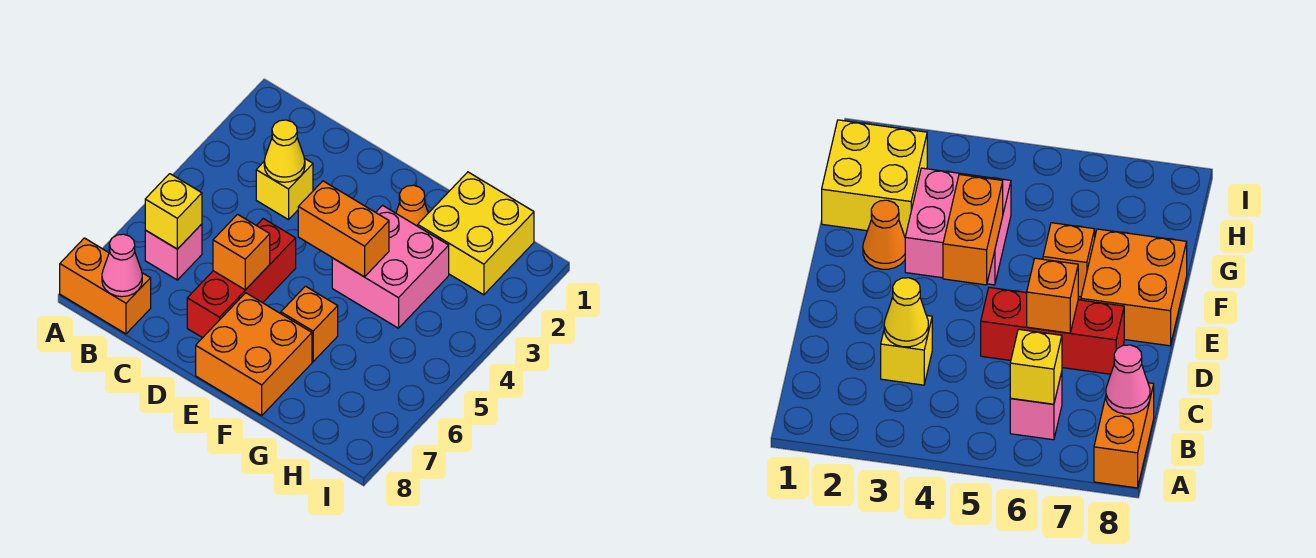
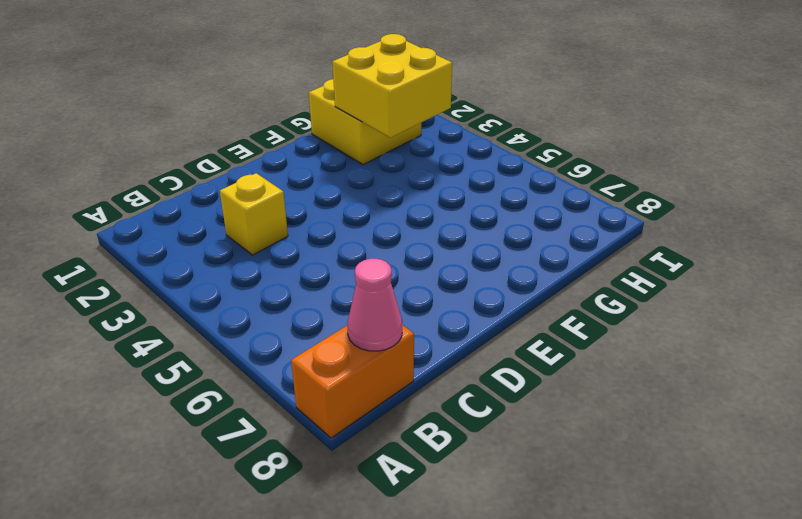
yellow brick G2:H3 level 2 -> none
none -> pink brick B6 level 1
none -> red brick D5:D7 level 1
none -> orange brick E7:F8 level 1

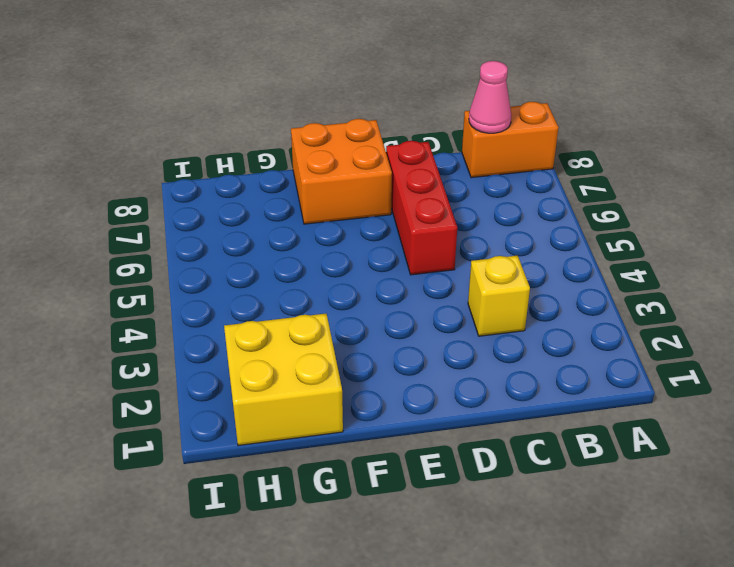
none -> pink brick B6 level 1
none -> orange cone F2 level 1
none -> pink brick F3:G4 level 1

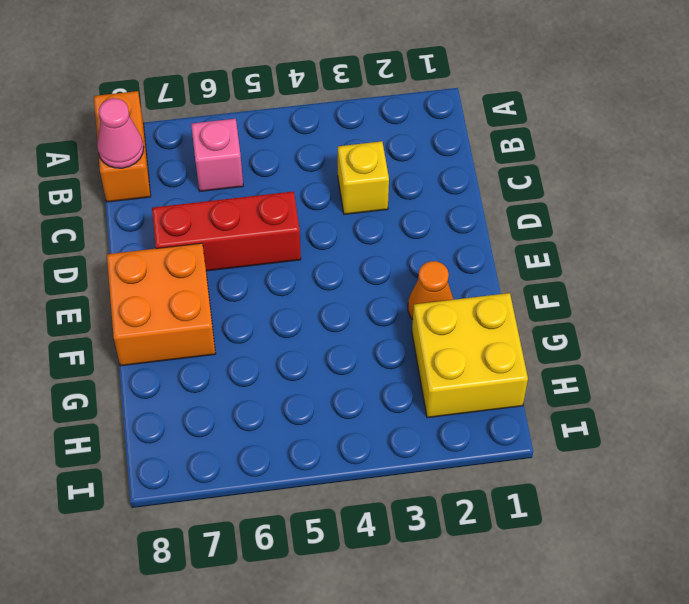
none -> pink brick F3:G4 level 1
none -> orange brick F6 level 1
none -> yellow brick B6 level 2

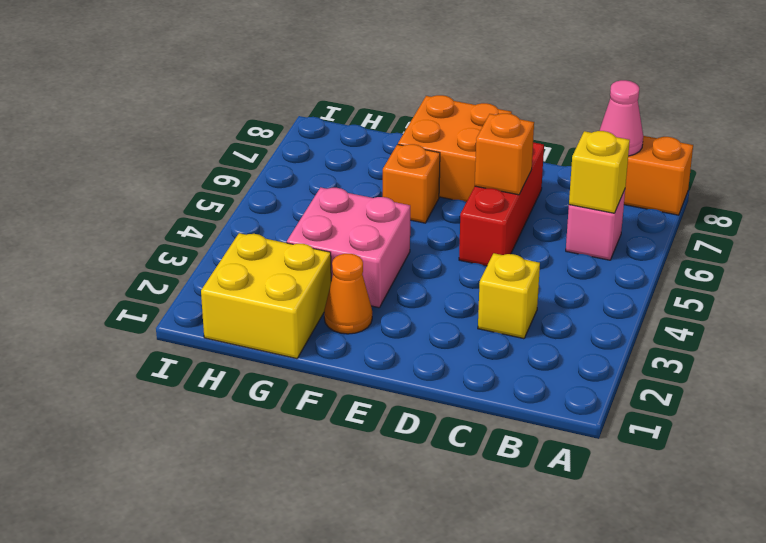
none -> yellow cone C3 level 2
none -> orange brick E4:F4 level 2

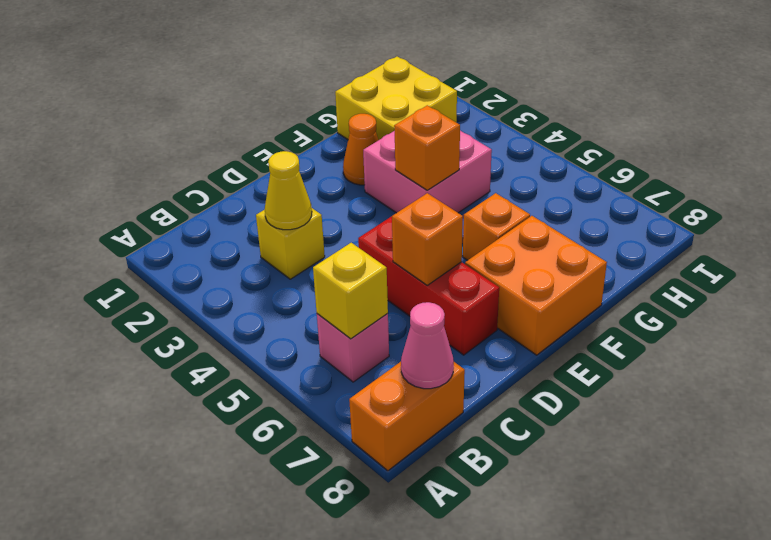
orange brick F4 level 2 -> orange brick E4:F4 level 2

